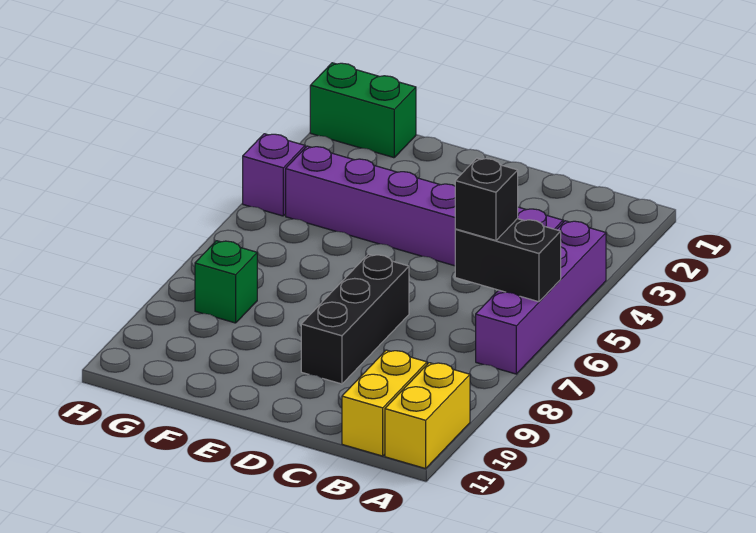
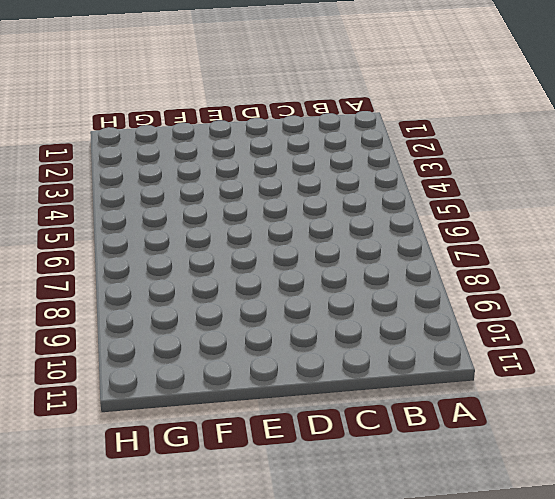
none -> purple brick A4:A7 level 1
none -> yellow brick A10:A11 level 1

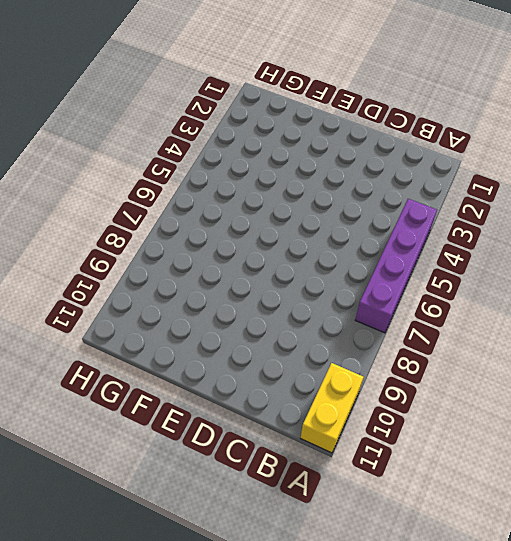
none -> purple brick B4:G4 level 1
none -> yellow brick B10:B11 level 1

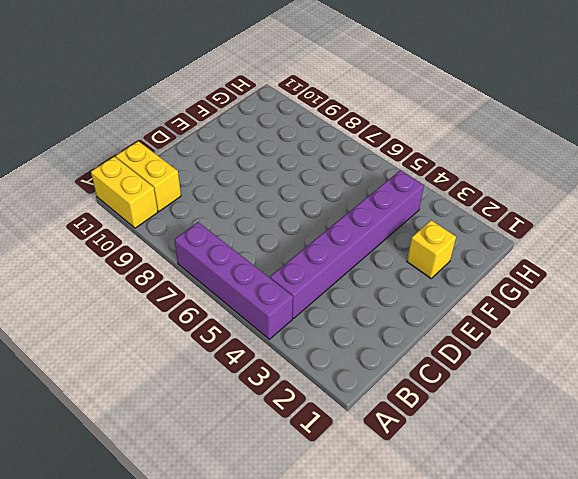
yellow brick F2 level 1 -> none
none -> black brick D7:D9 level 1
none -> green brick G1:H1 level 1

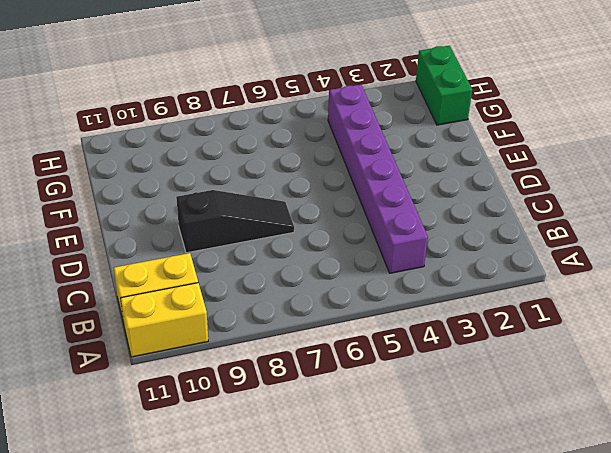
black slope D7:D9 level 1 top 9 -> black brick D7:D9 level 1
none -> purple brick A4:A7 level 1
none -> green brick G8 level 1

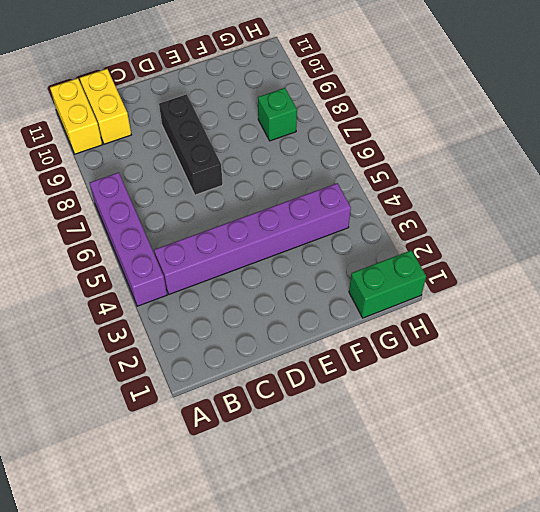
none -> purple brick H4 level 1
none -> black brick A6:B6 level 2

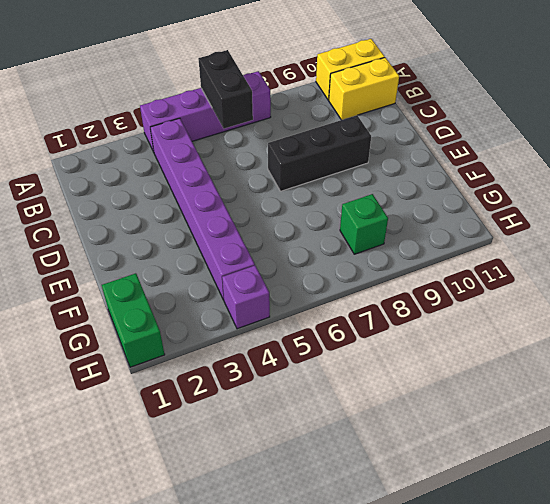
none -> black brick B6 level 3

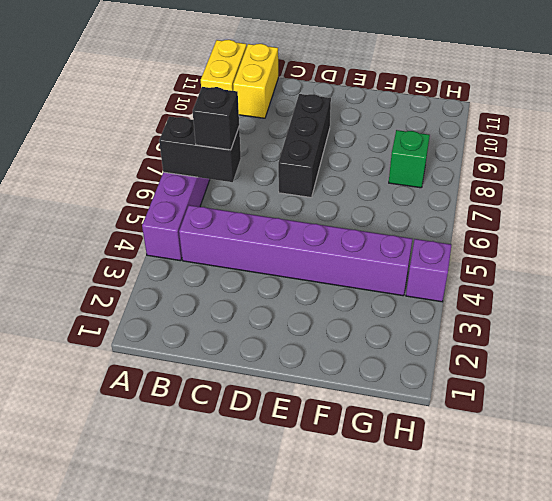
none -> green brick G1:H1 level 1

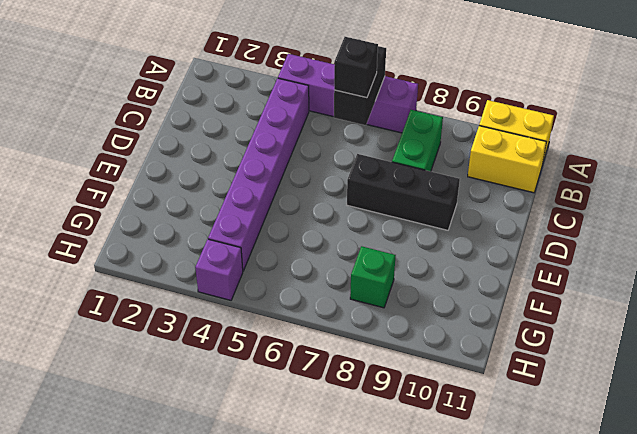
green brick B8:C8 level 1 -> green brick G1:H1 level 1

